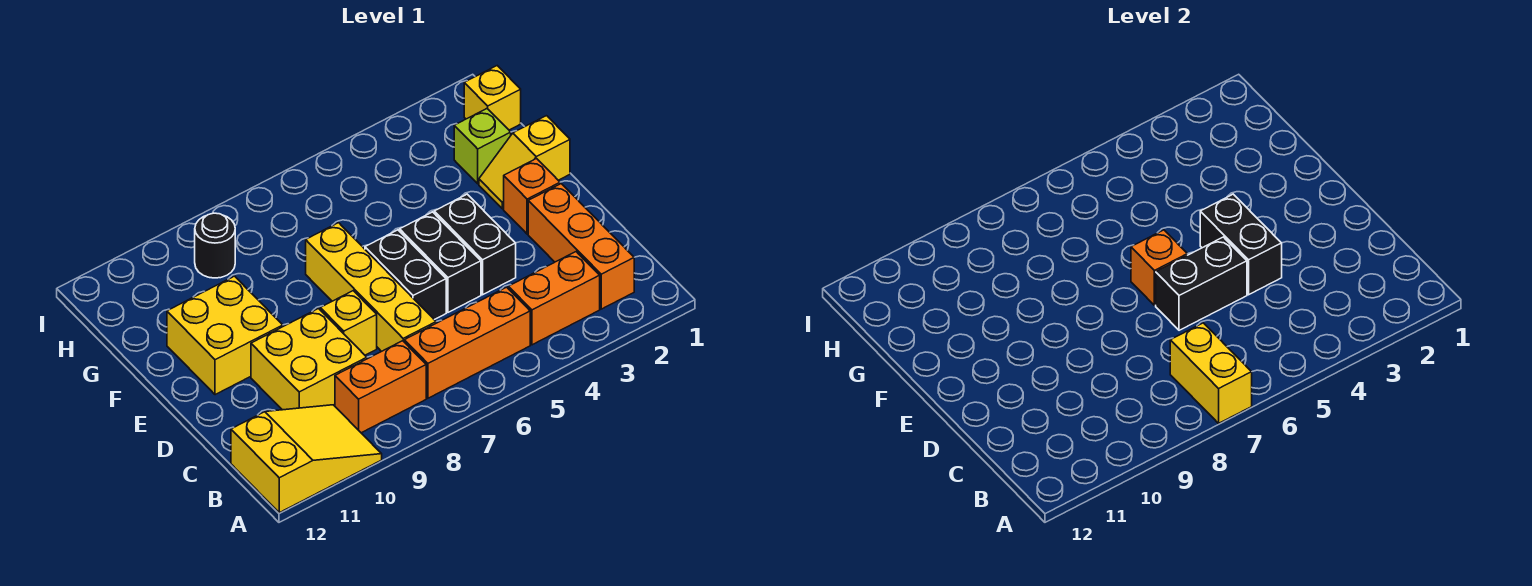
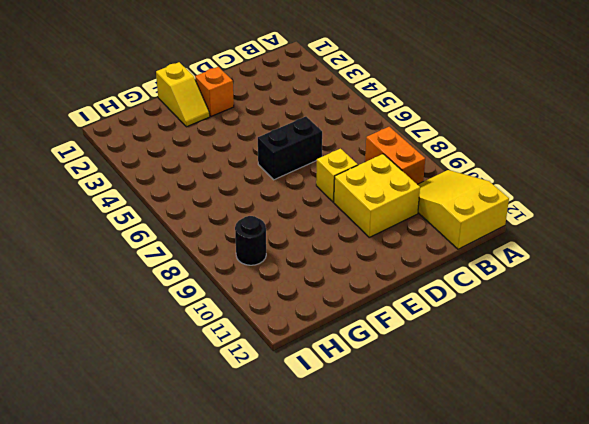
none -> orange brick B2:D2 level 1
none -> orange brick B3:B4 level 1
none -> orange brick B5:B7 level 1

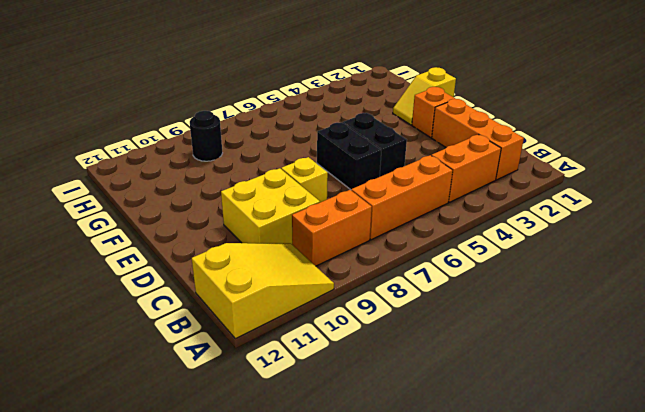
none -> yellow brick C7:F7 level 1
none -> black brick D4:E4 level 1
none -> yellow brick E10:F11 level 1

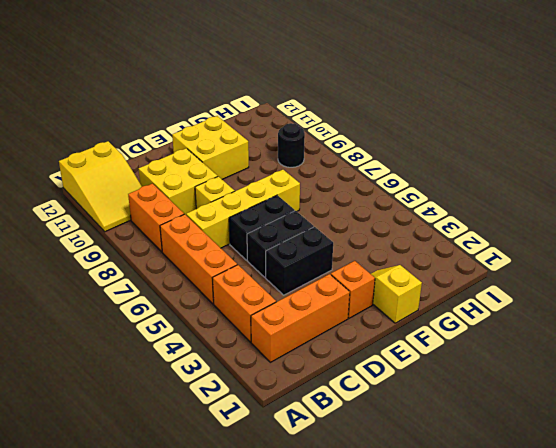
none -> lime brick G2 level 1
none -> yellow brick H1 level 1
none -> yellow brick A7:B7 level 2

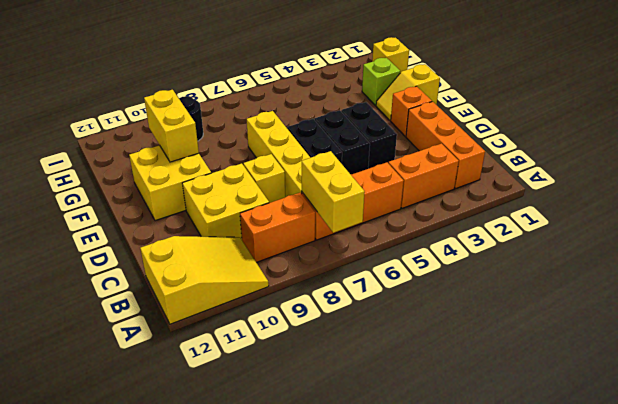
yellow brick F10:G10 level 2 -> none
none -> black brick D4:E4 level 2
none -> black brick D5:D6 level 2
none -> orange brick E6 level 2

